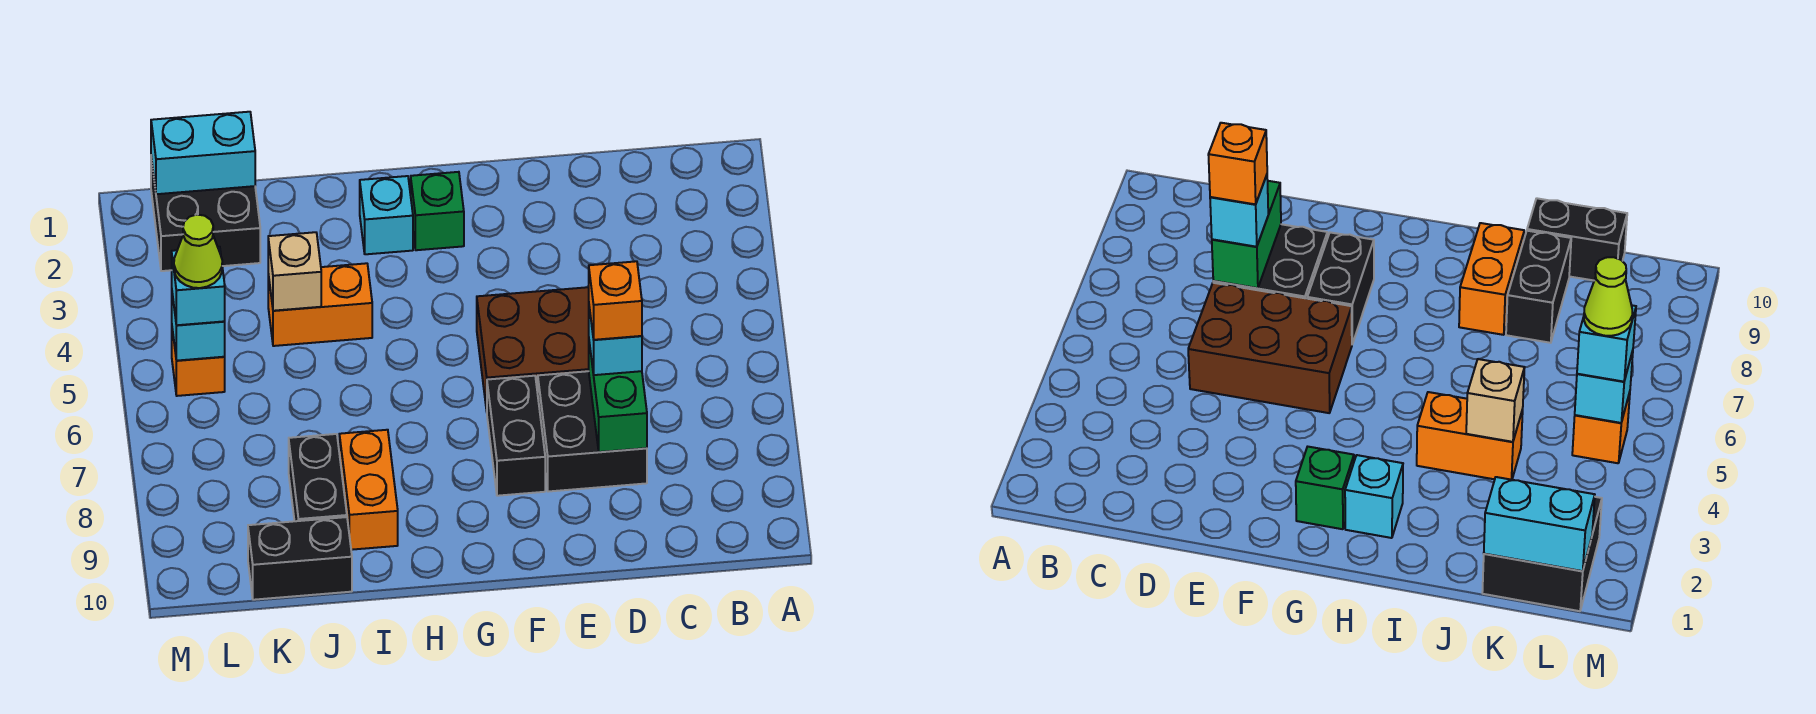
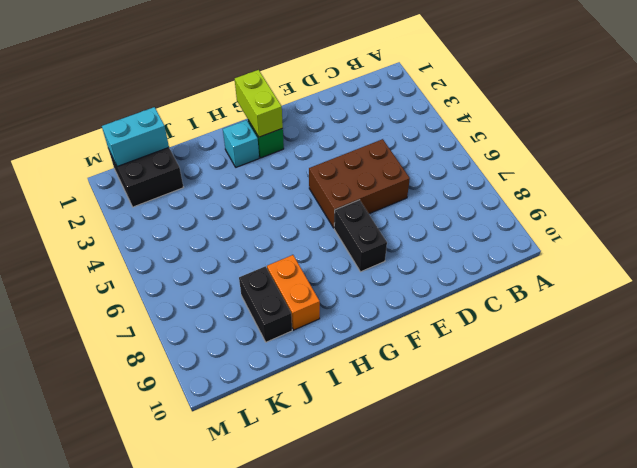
lime brick G1:G2 level 2 -> none
none -> black brick D7:E8 level 1
none -> orange brick I4:J4 level 1
none -> black brick J10:K10 level 1

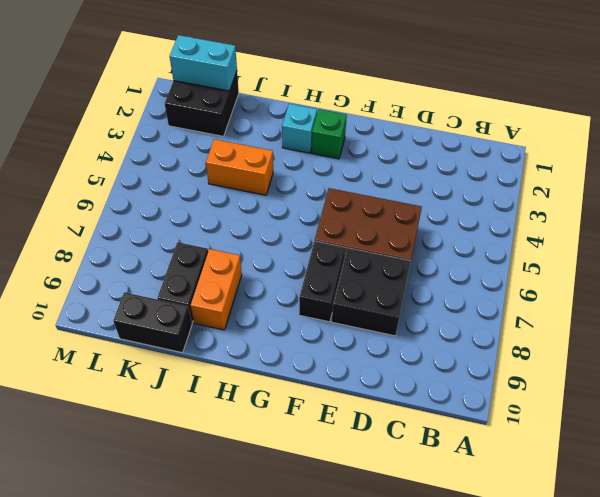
none -> orange brick L5 level 1
none -> green brick D7:D8 level 2
none -> tan brick J4 level 2

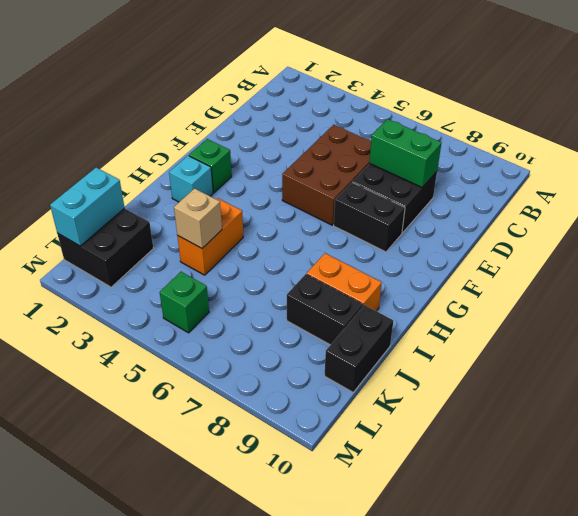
green brick L5 level 1 -> orange brick L5 level 1
none -> cyan brick L5 level 2
none -> cyan brick D7 level 3
none -> cyan brick L5 level 3

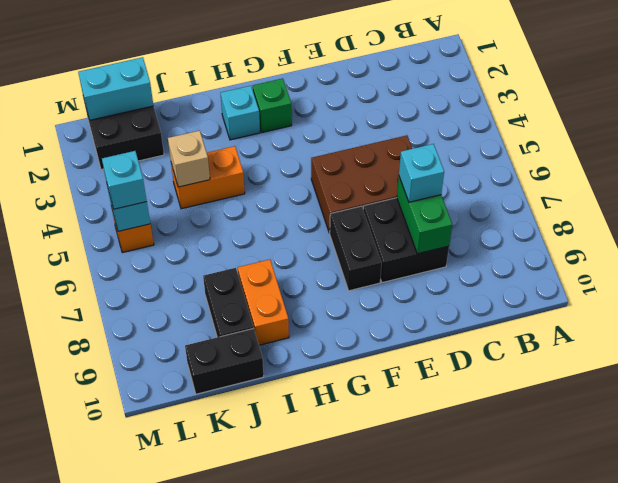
none -> orange brick D7 level 4
none -> lime cone L5 level 4

